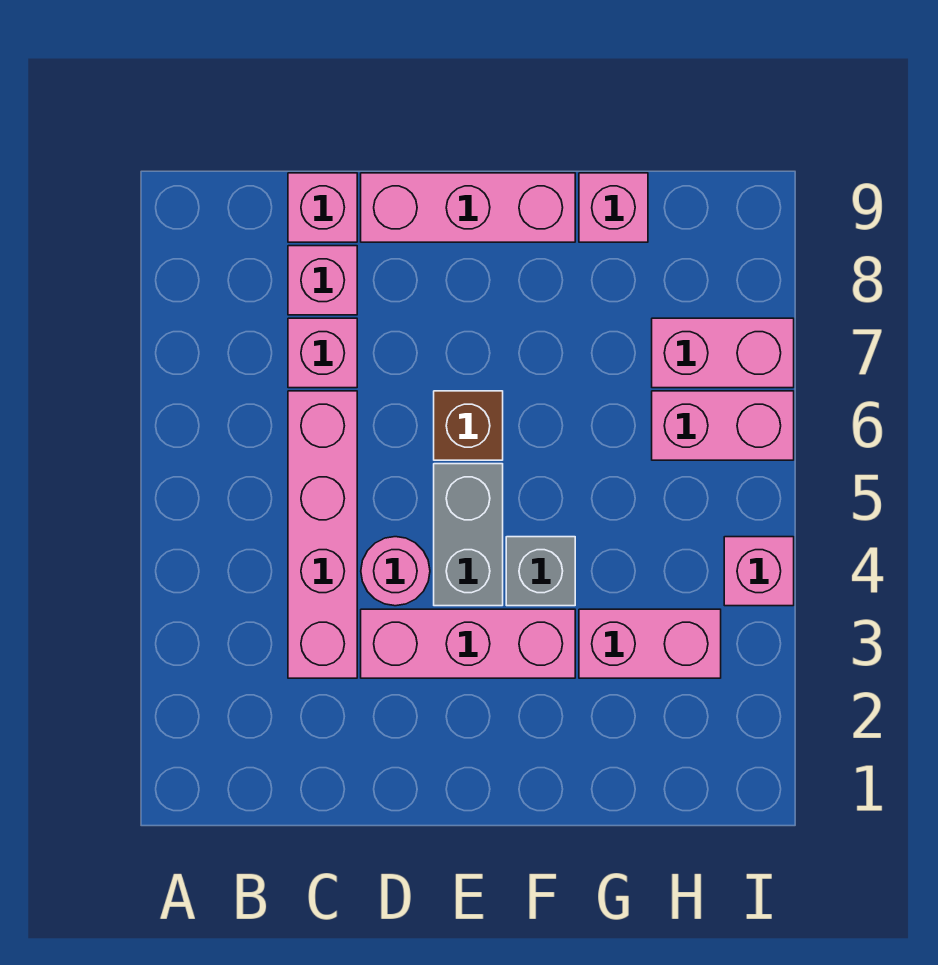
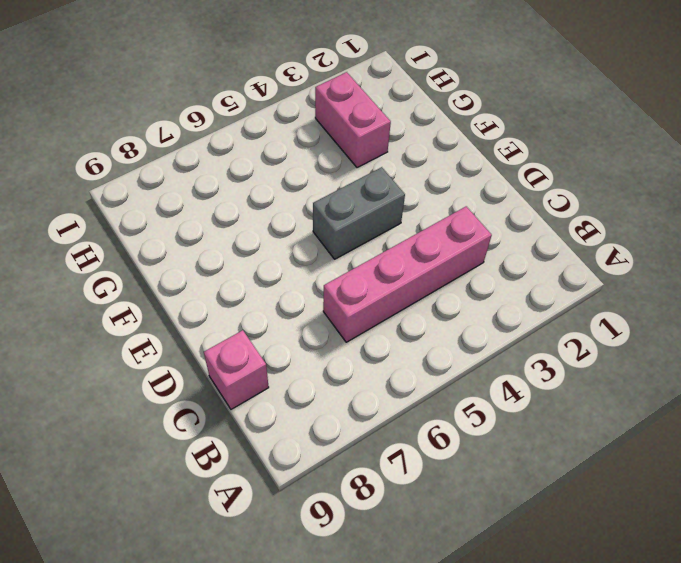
none -> pink brick C7 level 1
none -> pink brick C8 level 1
none -> pink brick D3:F3 level 1

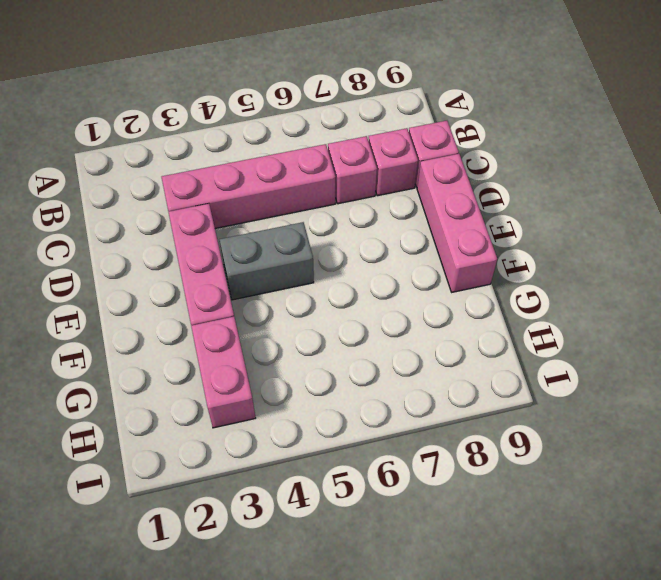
none -> pink round brick D4 level 1
none -> brown brick E6 level 1
none -> grey brick F4 level 1

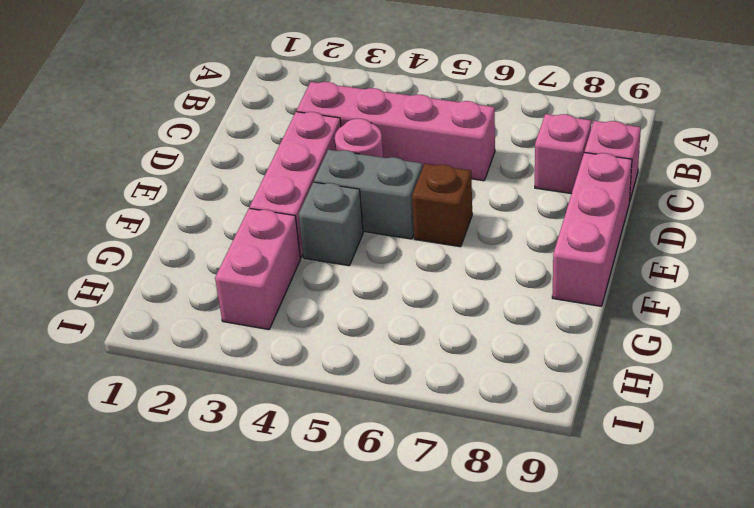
none -> pink brick C7 level 1
none -> pink brick G9 level 1
none -> pink brick H6:I6 level 1

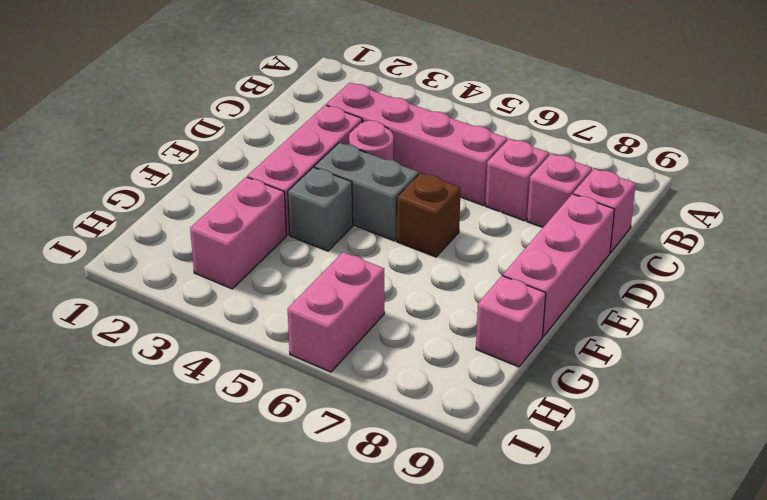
none -> pink brick H7:I7 level 1
none -> pink brick I4 level 1

